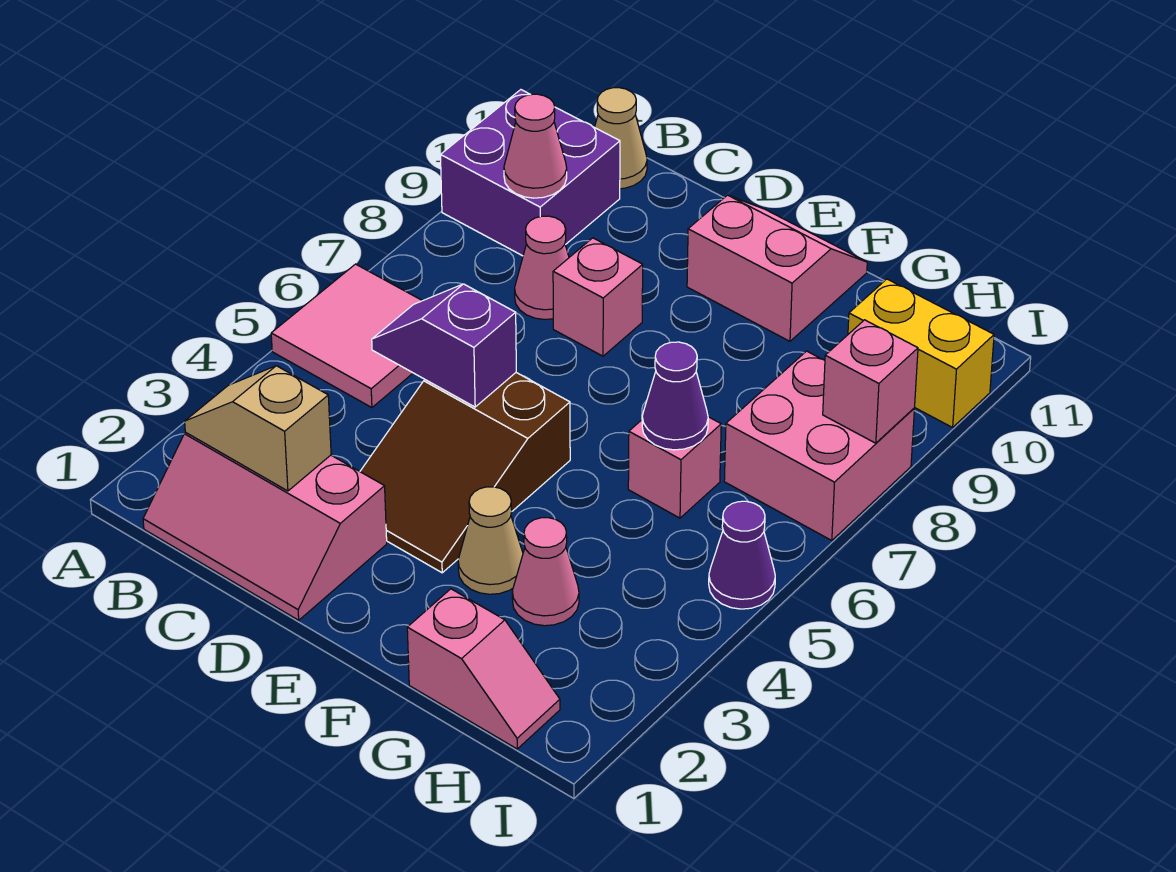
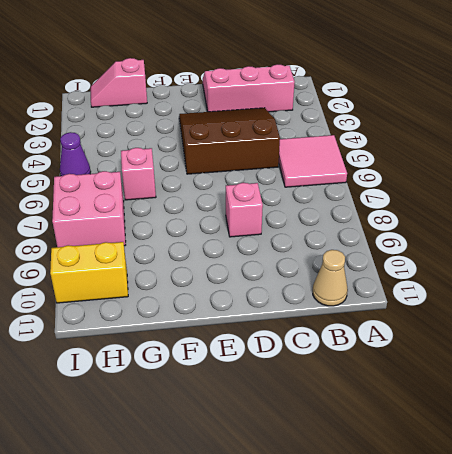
brown slope C3:E5 level 1 top 5 -> brown slope D3:E5 level 1 top 5
none -> purple brick A9:B10 level 1
none -> pink cone C8 level 1
none -> pink slope E10:F11 level 1 top 10

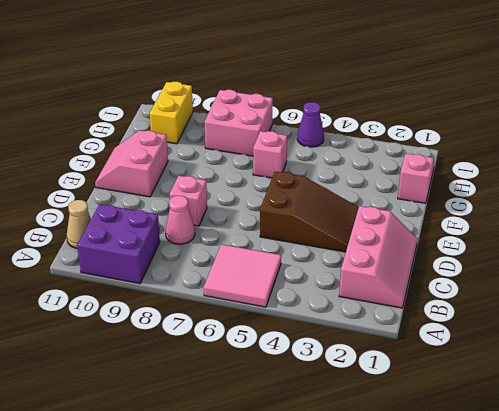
none -> tan cone F3 level 1
none -> pink cone G3 level 1
none -> tan slope B2:C2 level 2 top C

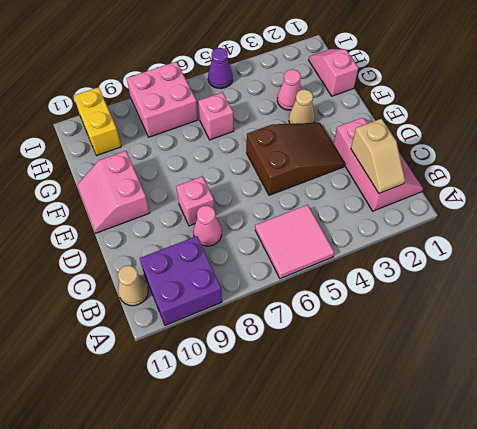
none -> pink cone B9 level 2
none -> purple slope C5:D5 level 2 top D
none -> purple cone G6 level 2

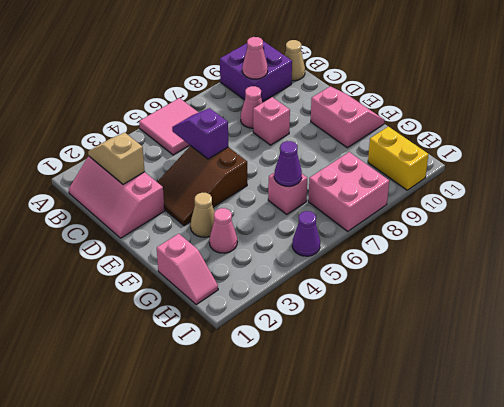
none -> pink brick I8 level 2

